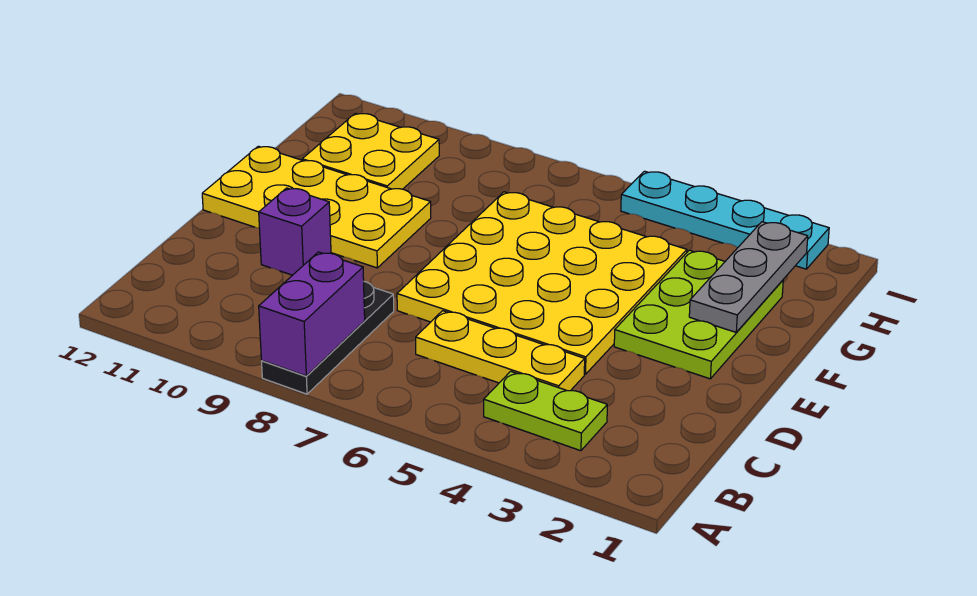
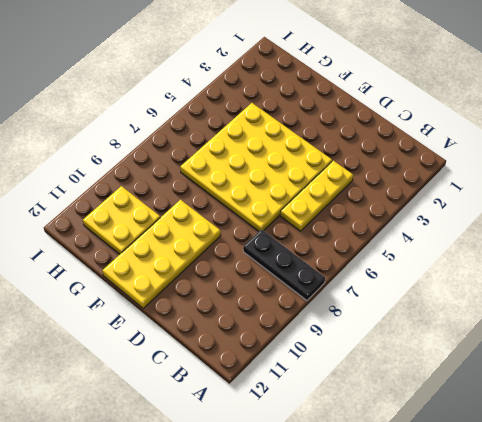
none -> lime plate B3:B4 level 1
none -> purple brick D10 level 1

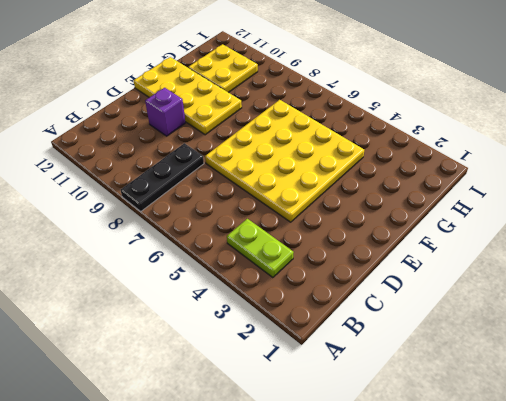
none -> yellow plate C4:C6 level 1
none -> lime plate E2:G3 level 1

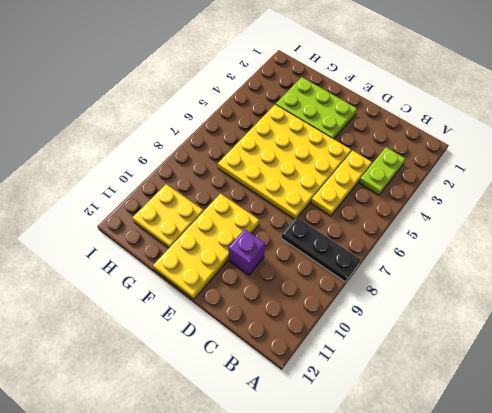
none -> cyan plate I2:I5 level 1
none -> purple brick A8:B8 level 2

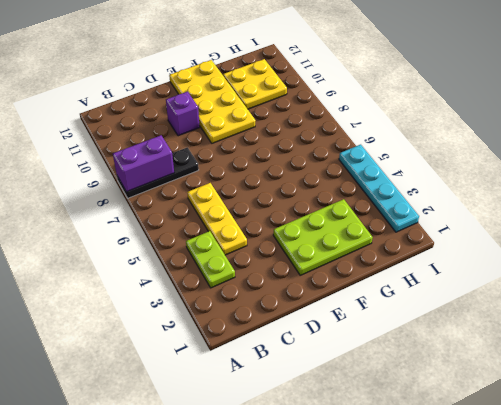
none -> yellow plate D4:G7 level 1
none -> grey plate F2:H2 level 2

